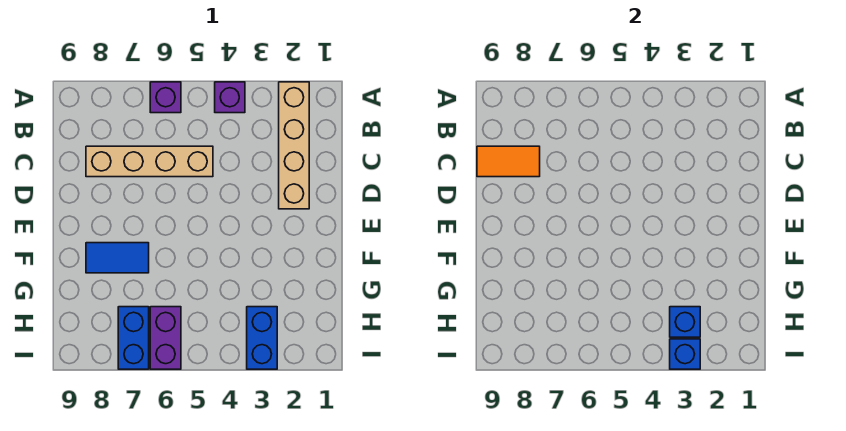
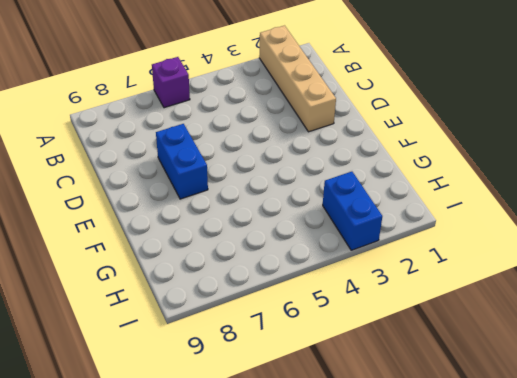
blue brick D7:E7 level 1 -> blue brick H7:I7 level 1
none -> purple brick A4 level 1
none -> tan brick C5:C8 level 1

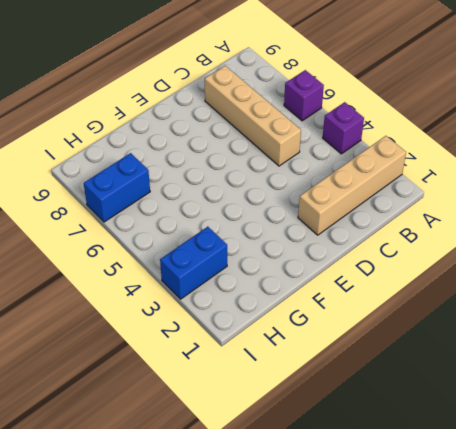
none -> blue tile F7:F8 level 1
none -> purple brick H6:I6 level 1

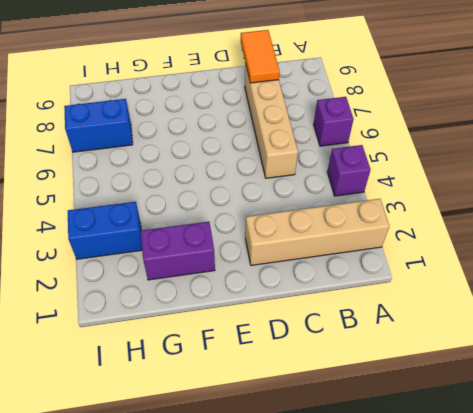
purple brick F2:G2 level 1 -> purple brick H6:I6 level 1
none -> blue tile F7:F8 level 1
none -> blue brick H3 level 2

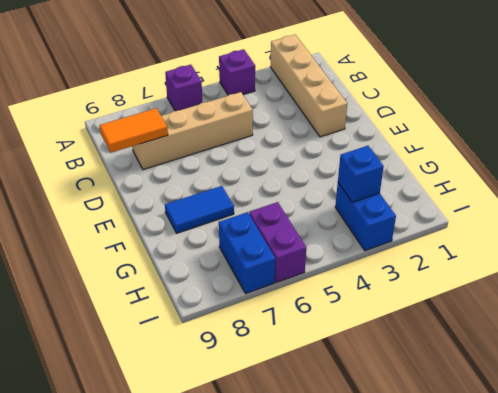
none -> blue brick I3 level 2

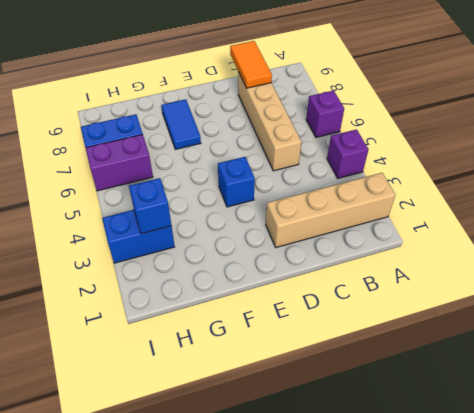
blue brick E4 level 1 -> blue brick I3 level 2

